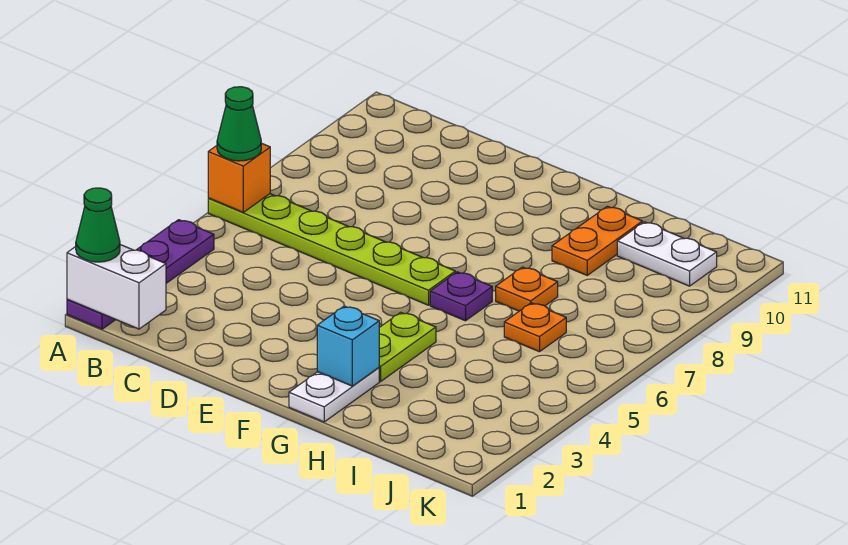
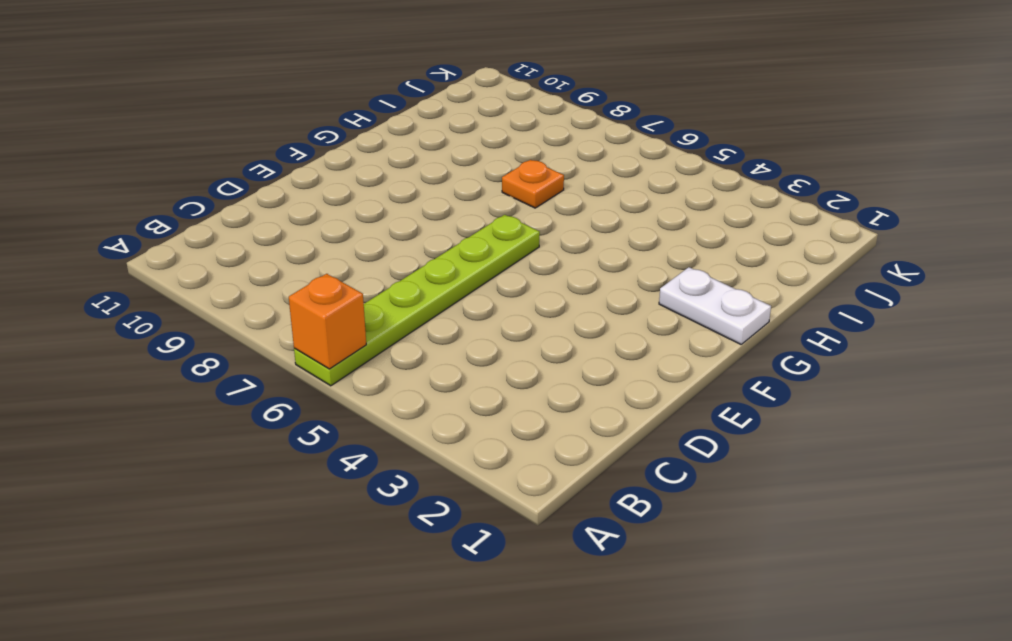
none -> purple plate A1:A4 level 1
none -> lime plate G3:G4 level 1
none -> purple plate G6 level 1

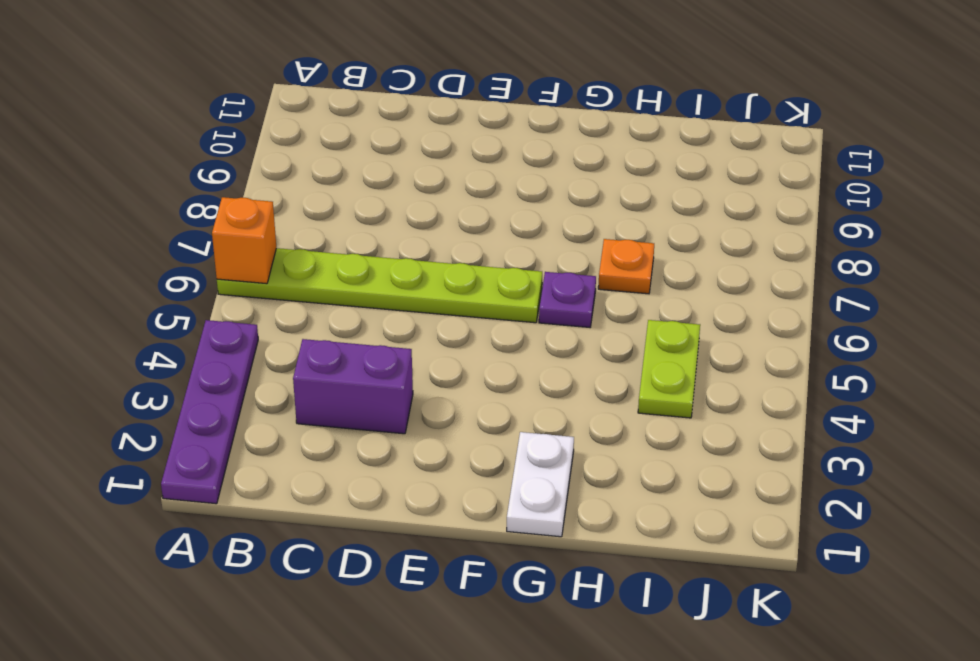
purple brick C3:D3 level 1 -> none
lime plate I4:I5 level 1 -> lime plate G3:G4 level 1
none -> orange plate H9:H10 level 1
none -> orange plate I6 level 1
none -> white plate I10:J10 level 1

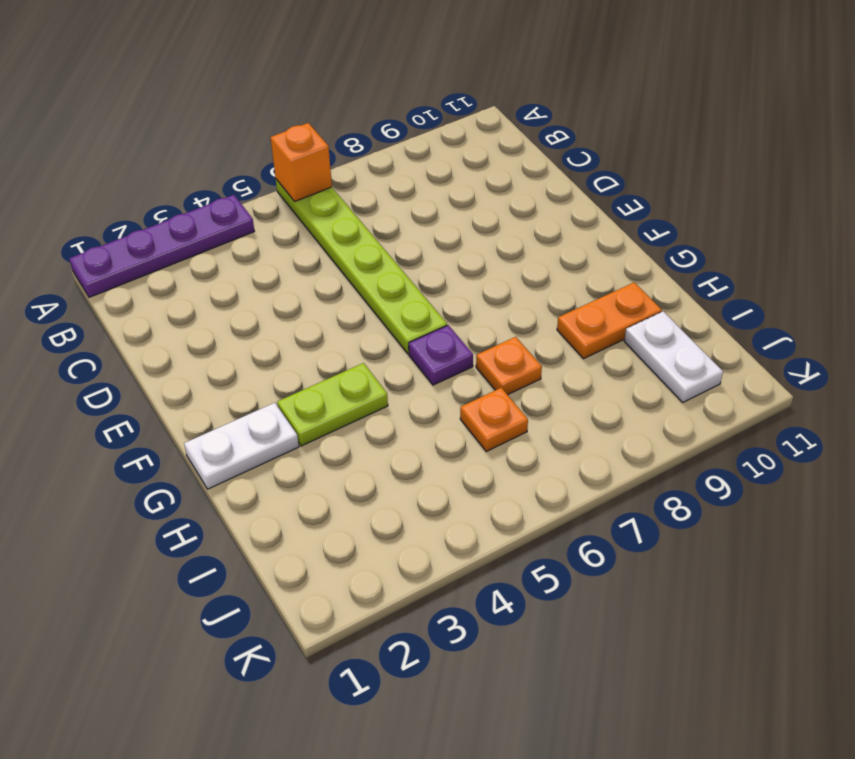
none -> white brick A1:B1 level 2
none -> cyan brick G2 level 2
none -> green cone A1 level 3

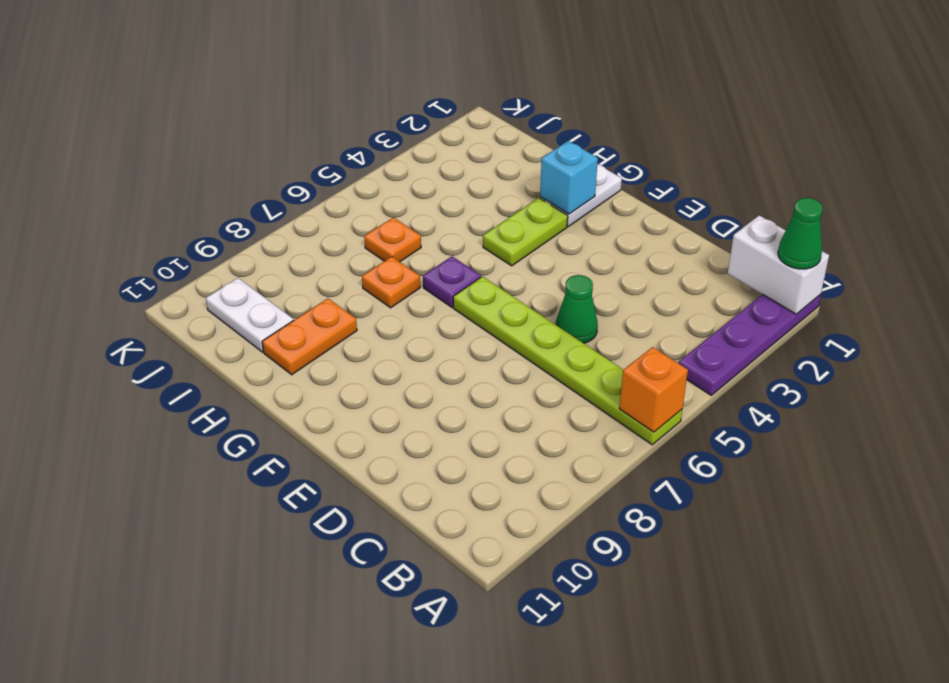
green cone D5 level 1 -> green cone A6 level 3

